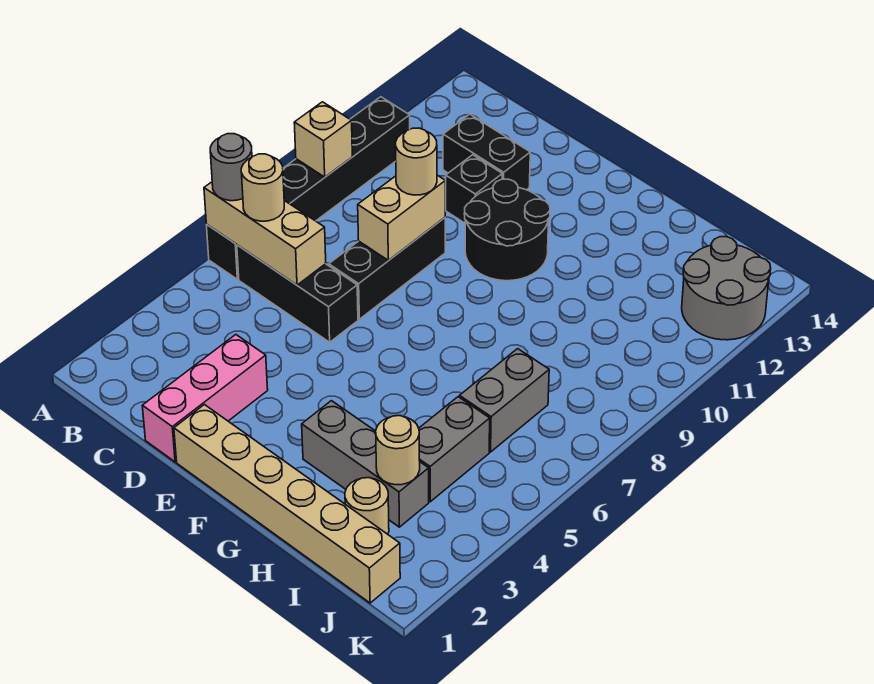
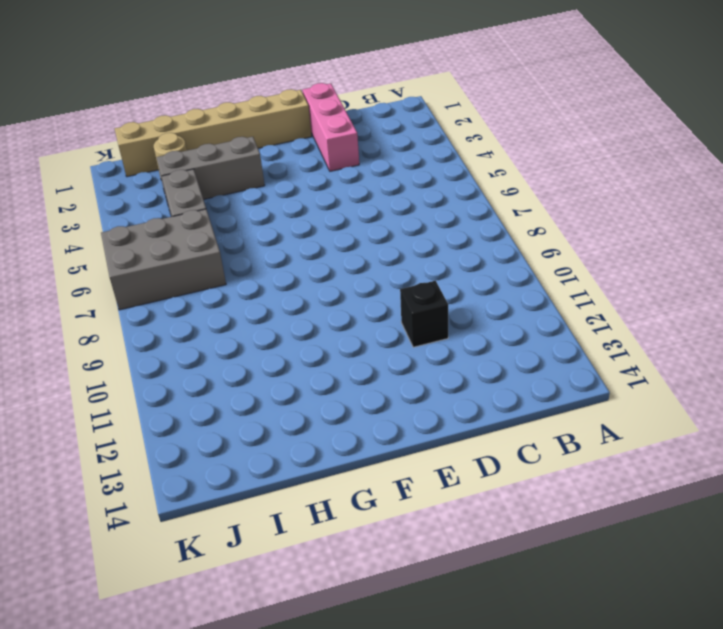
grey brick I6:K7 level 1 -> grey brick I6:I7 level 1
none -> black brick A6:A11 level 1
none -> black brick B6:D6 level 1
none -> black brick C12:D12 level 1

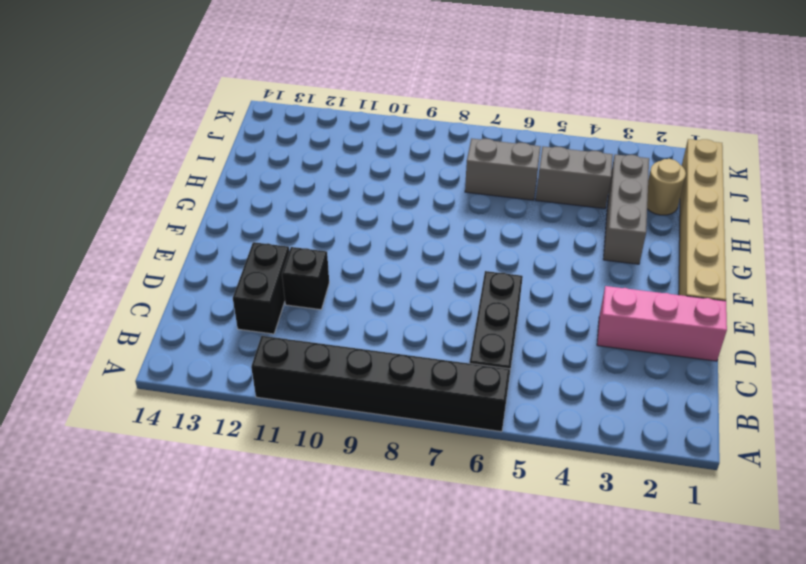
none -> black brick D7:D9 level 1
none -> black round brick E10:F11 level 1
none -> grey round brick J12:K13 level 1

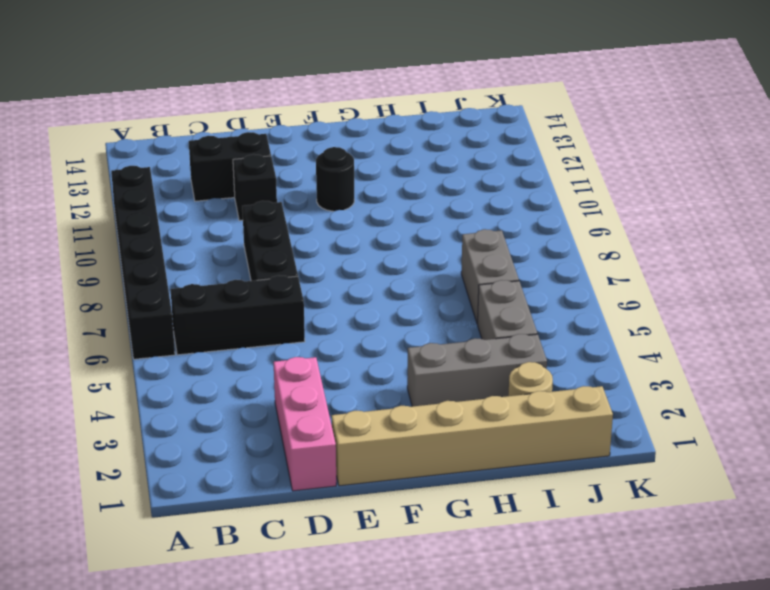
black round brick F11 level 1 -> black round brick E10:F11 level 1
none -> grey round brick J12:K13 level 1
none -> tan brick A6:C6 level 2
none -> tan brick A9 level 2

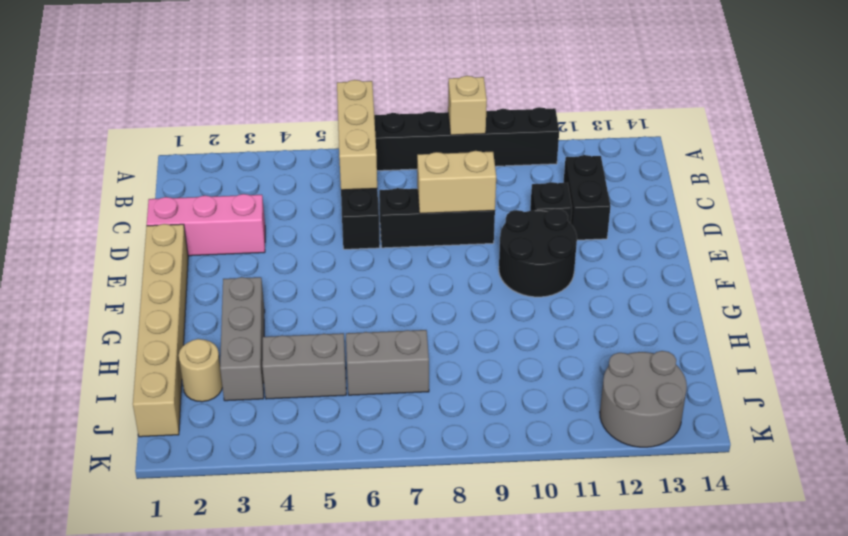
none -> tan round brick I3 level 2
none -> grey round brick A6 level 3
none -> tan round brick B6 level 3

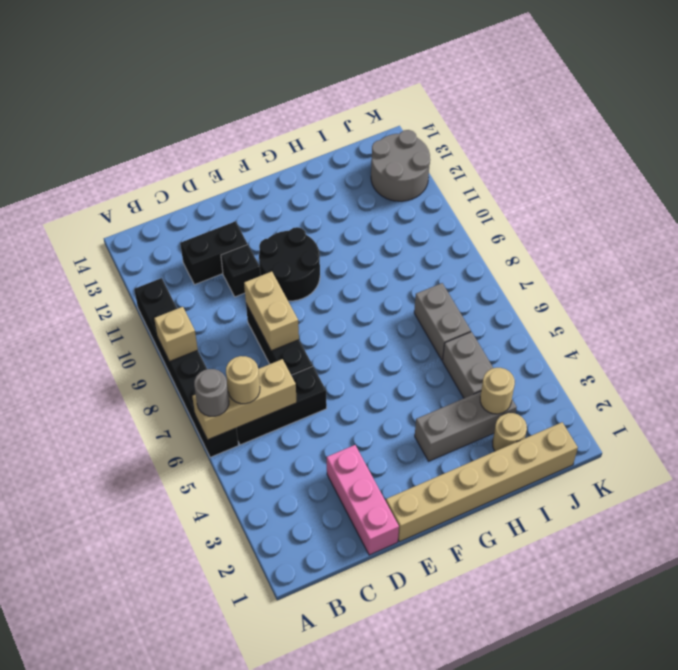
none -> tan round brick D9 level 3

